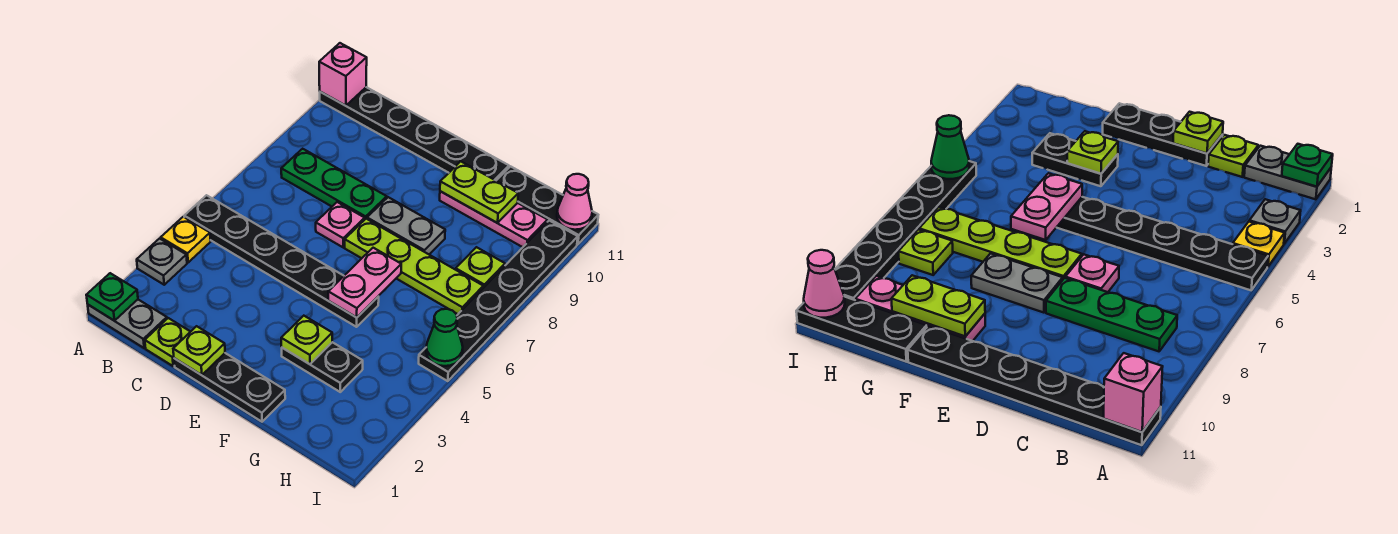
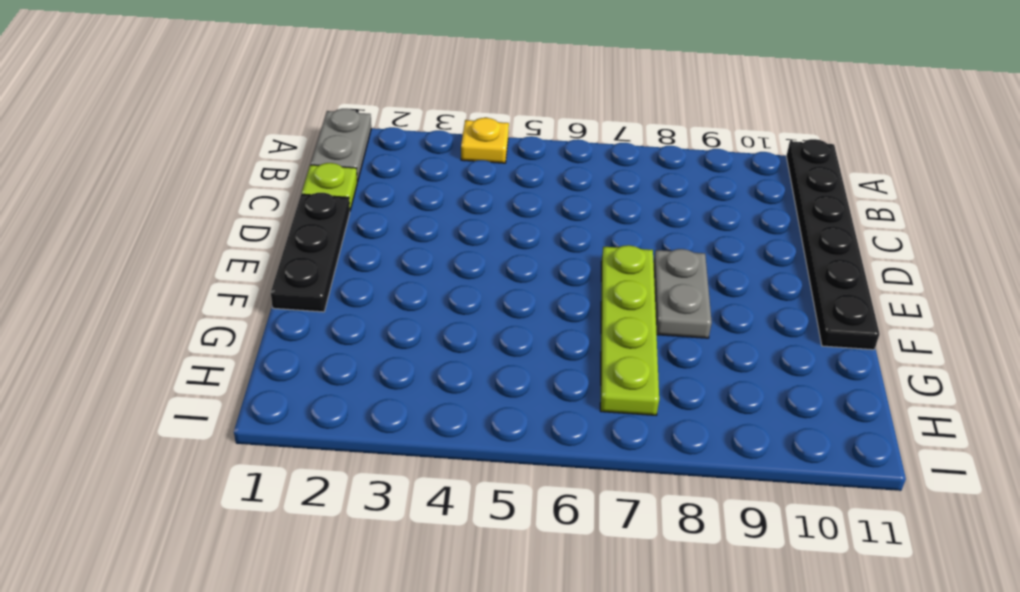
none -> grey plate A3 level 1
none -> black plate A5:F5 level 1
none -> green plate B8:D8 level 1

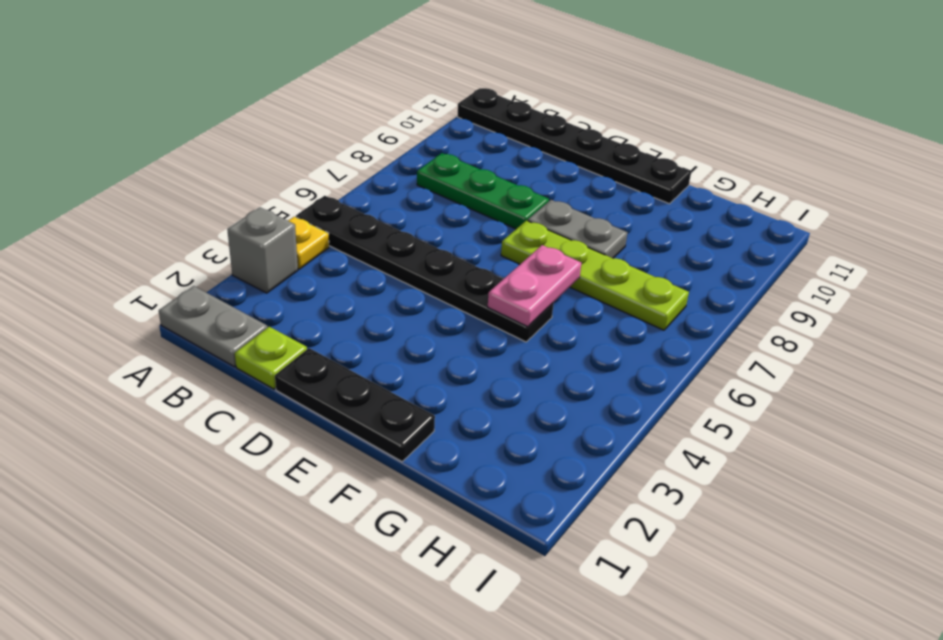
grey brick A3 level 1 -> grey plate A3 level 1
none -> pink plate D7 level 1
none -> black plate F3:G3 level 1
none -> pink plate F10:H10 level 1

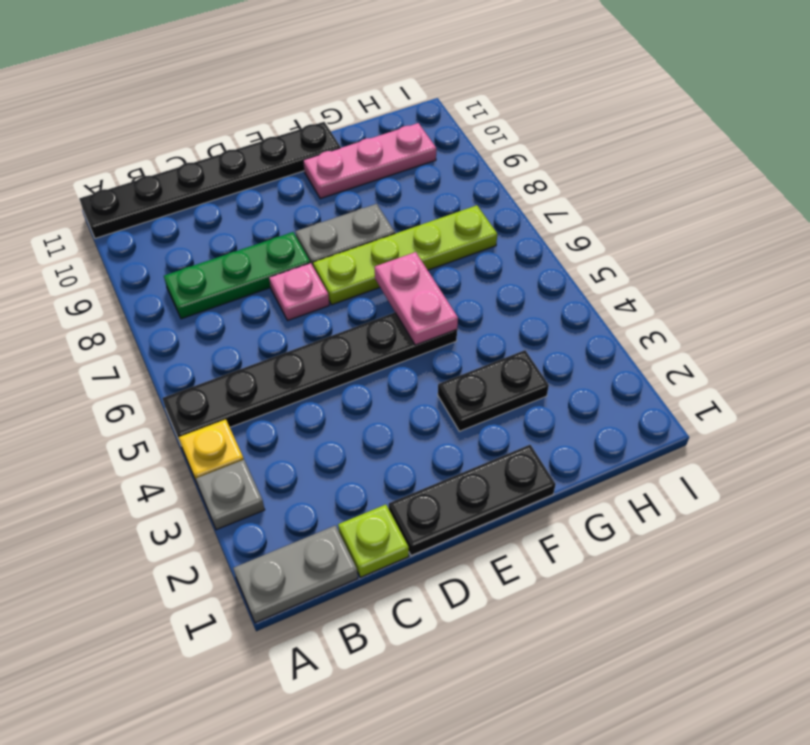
none -> black plate G11:I11 level 1
none -> lime plate H8 level 1
none -> black plate I5:I10 level 1

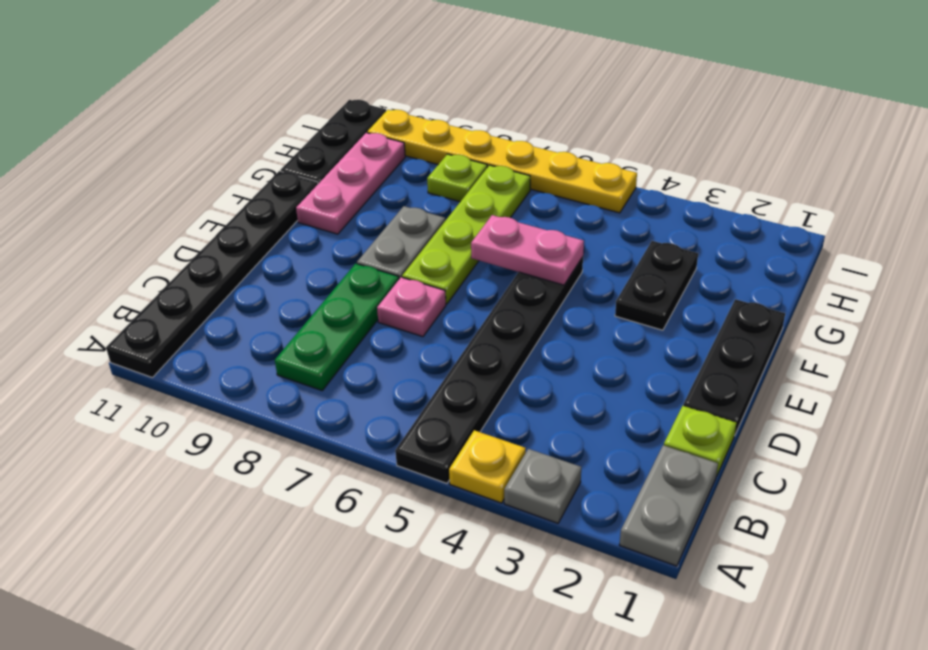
yellow plate I5:I10 level 1 -> black plate I5:I10 level 1
none -> green plate A1 level 2
none -> pink brick A11 level 2
none -> lime plate D1 level 2

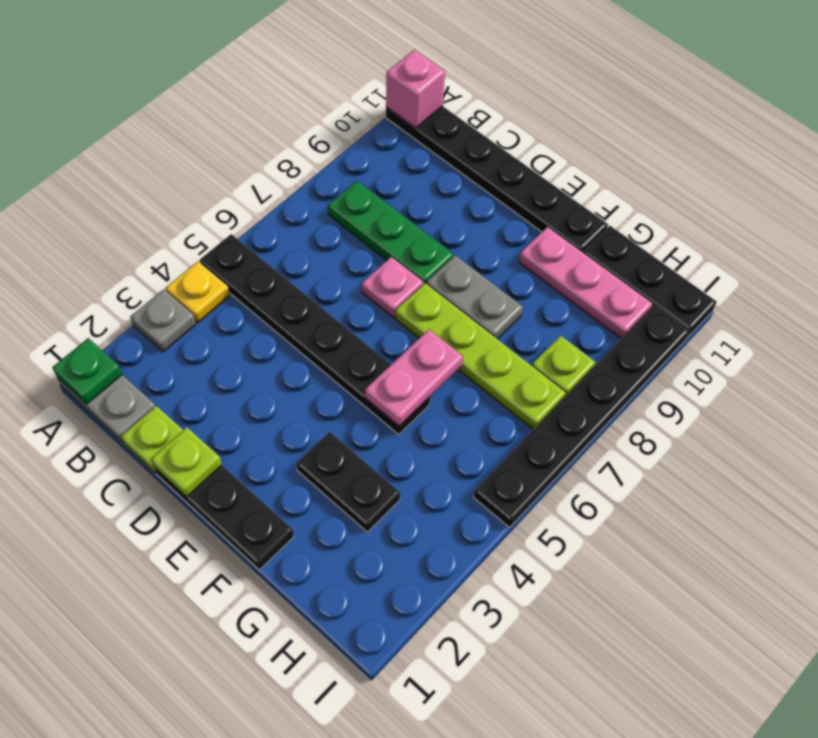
none -> lime plate F3 level 2
none -> lime plate F10:G10 level 2
none -> green cone I5 level 2

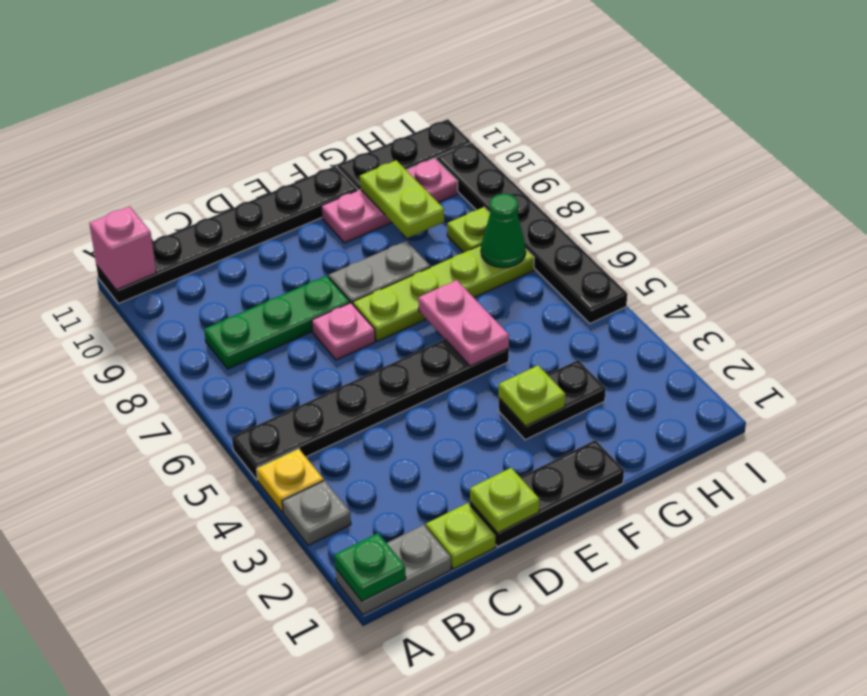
lime plate G9:G10 level 2 -> lime plate F10:G10 level 2
green cone H7 level 2 -> green cone I5 level 2
none -> pink cone I11 level 2

